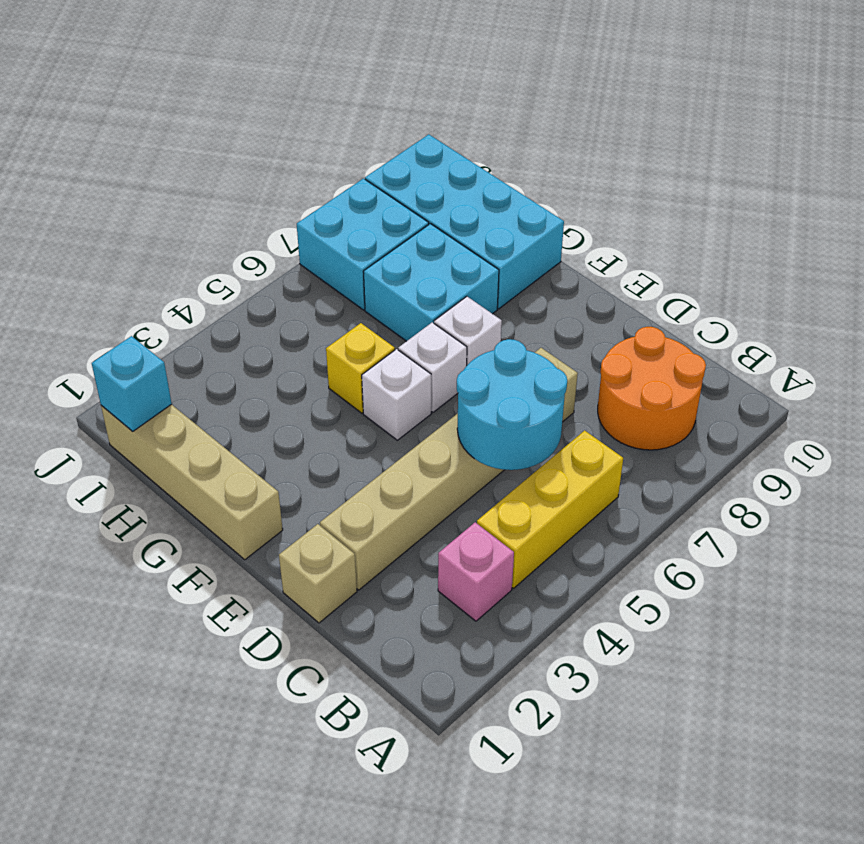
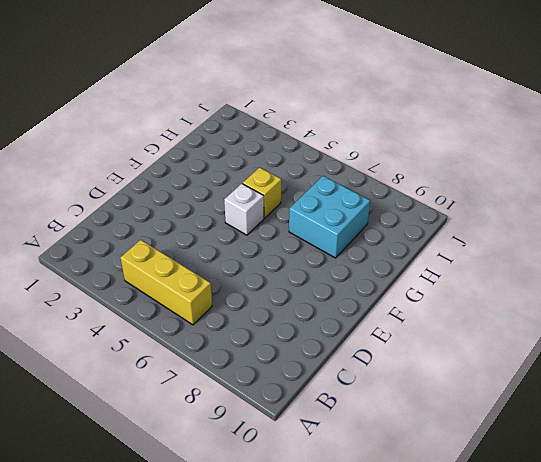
none -> pink brick B3 level 1
none -> orange round brick B8:C9 level 1
none -> tan brick D1 level 1

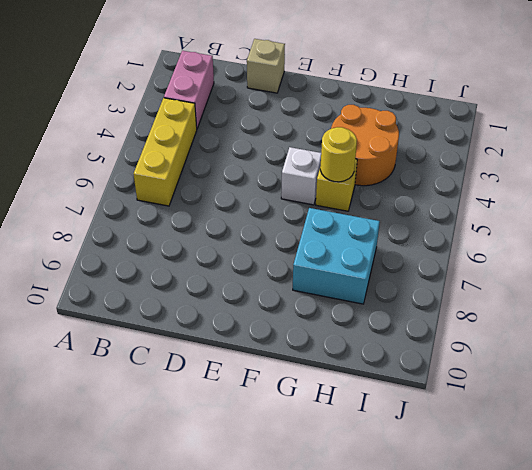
pink brick B2:B3 level 1 -> pink brick B3 level 1
orange round brick G3:H4 level 1 -> orange round brick B8:C9 level 1
yellow round brick G5 level 2 -> none
none -> tan brick D2:D7 level 1
none -> tan brick F1:I1 level 1
none -> white brick F6 level 1

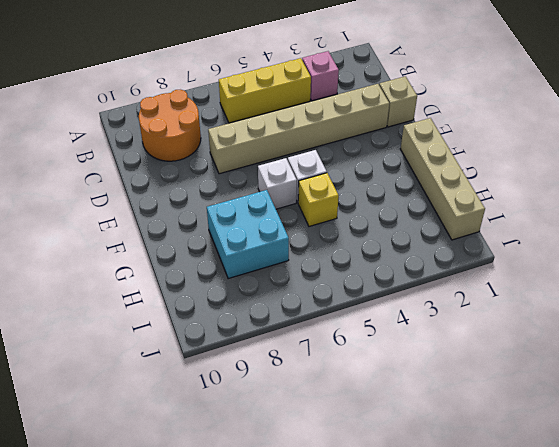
none -> white brick F7 level 1
none -> cyan brick G9:J10 level 1
none -> cyan brick I7:J8 level 1

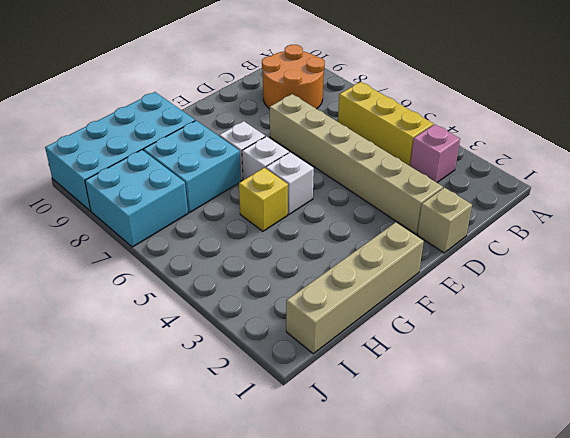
none -> cyan round brick C5:D6 level 2
none -> cyan brick I1 level 2

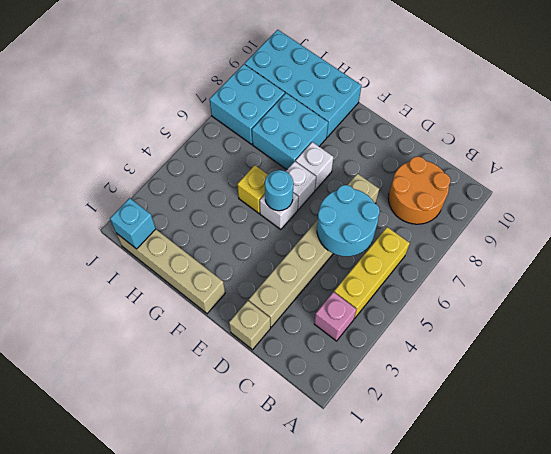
cyan round brick F5 level 2 -> none

